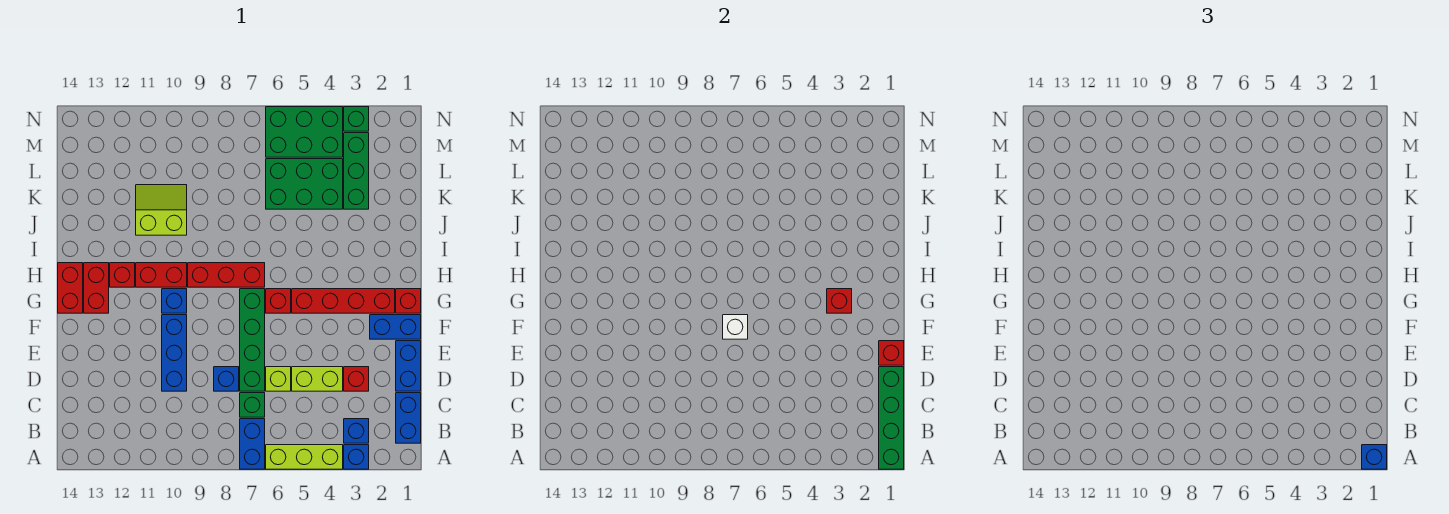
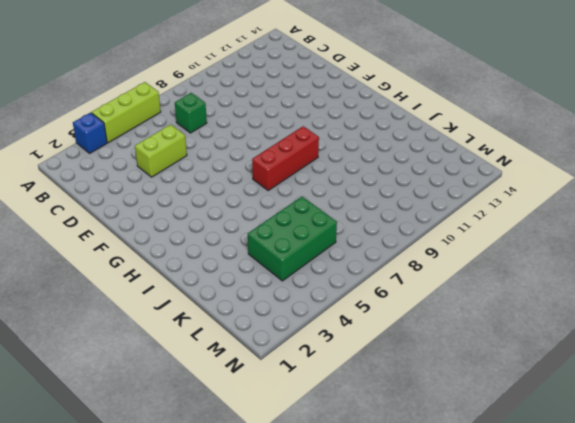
none -> blue brick A7:B7 level 1
none -> blue brick B1:C1 level 1
none -> blue brick B3 level 1
none -> blue brick D1:E1 level 1

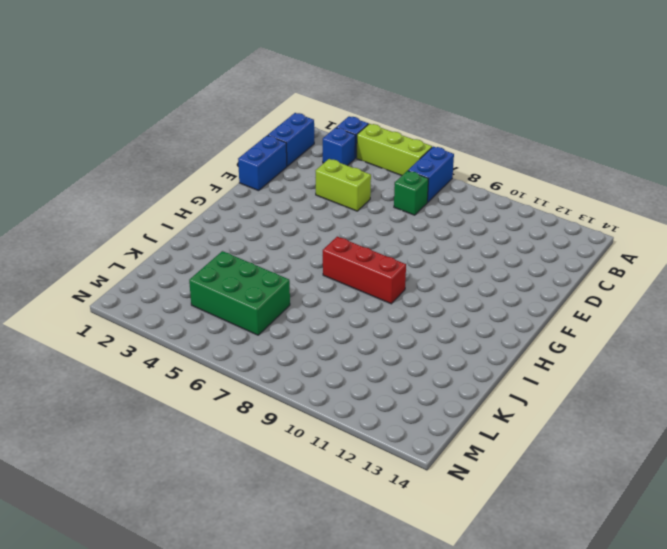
none -> red brick D3 level 1
none -> lime brick D6 level 1
none -> green brick D7:G7 level 1
none -> blue brick D8 level 1

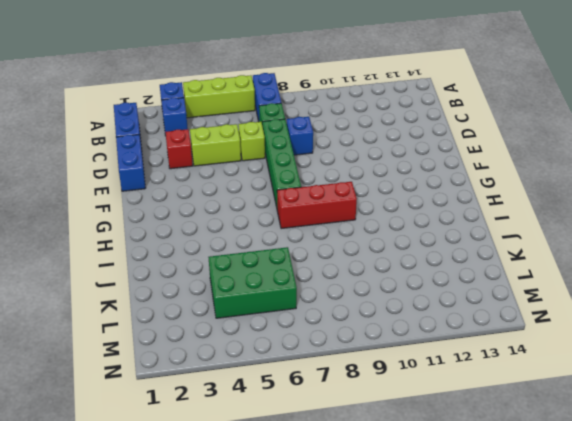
none -> blue brick D10:F10 level 1
none -> blue brick F1:F2 level 1
none -> red brick G1 level 1
none -> red brick G2:G5 level 1

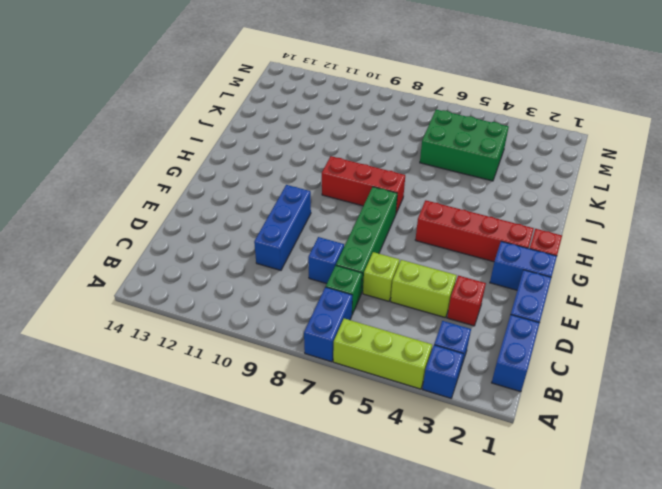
none -> red brick G6 level 1
none -> blue brick G10 level 1
none -> red brick G13:H13 level 1
none -> red brick G14:H14 level 1

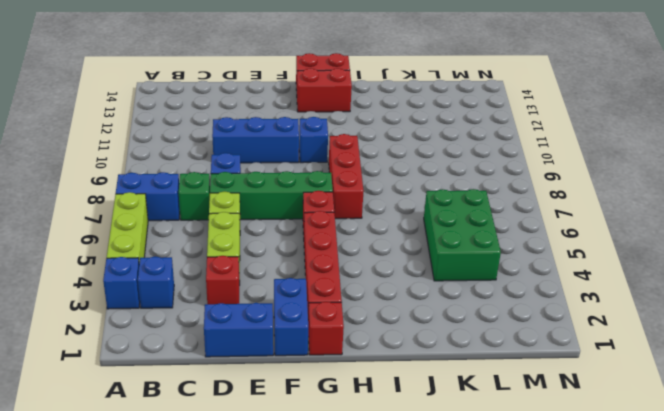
none -> blue brick B1:C1 level 1
none -> red brick H10:H11 level 1
none -> red brick H12 level 1
none -> lime slope J10:K11 level 1 top J

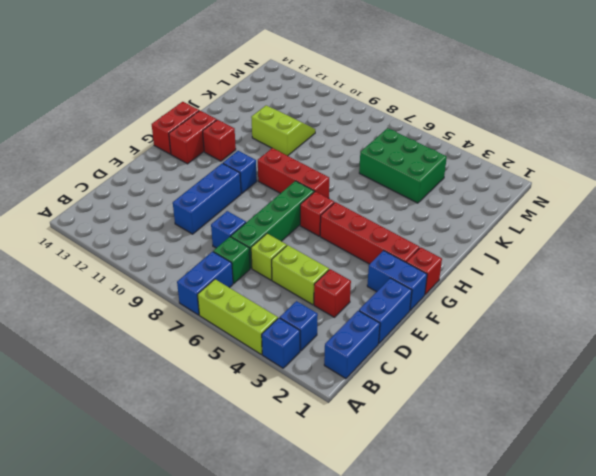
none -> red brick H10:H11 level 1
none -> green brick K3:M3 level 1
none -> green brick M4:N6 level 1
none -> green brick N3 level 1

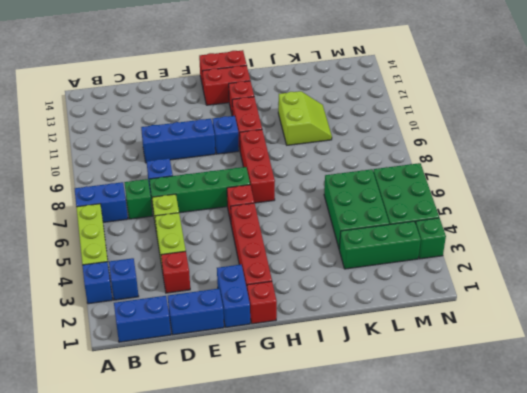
none -> green brick A1:D1 level 2
none -> red brick E1 level 2
none -> white brick F7 level 2
none -> red brick G3 level 2

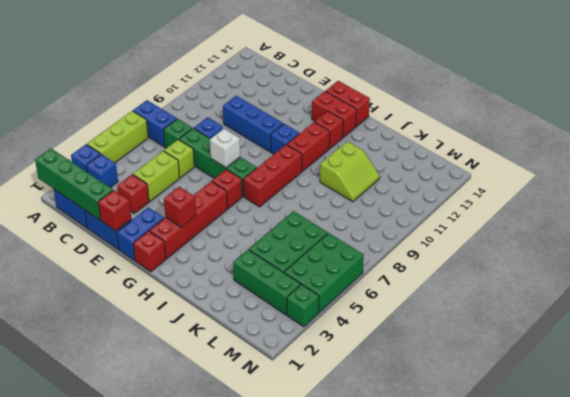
none -> blue brick A1 level 3

